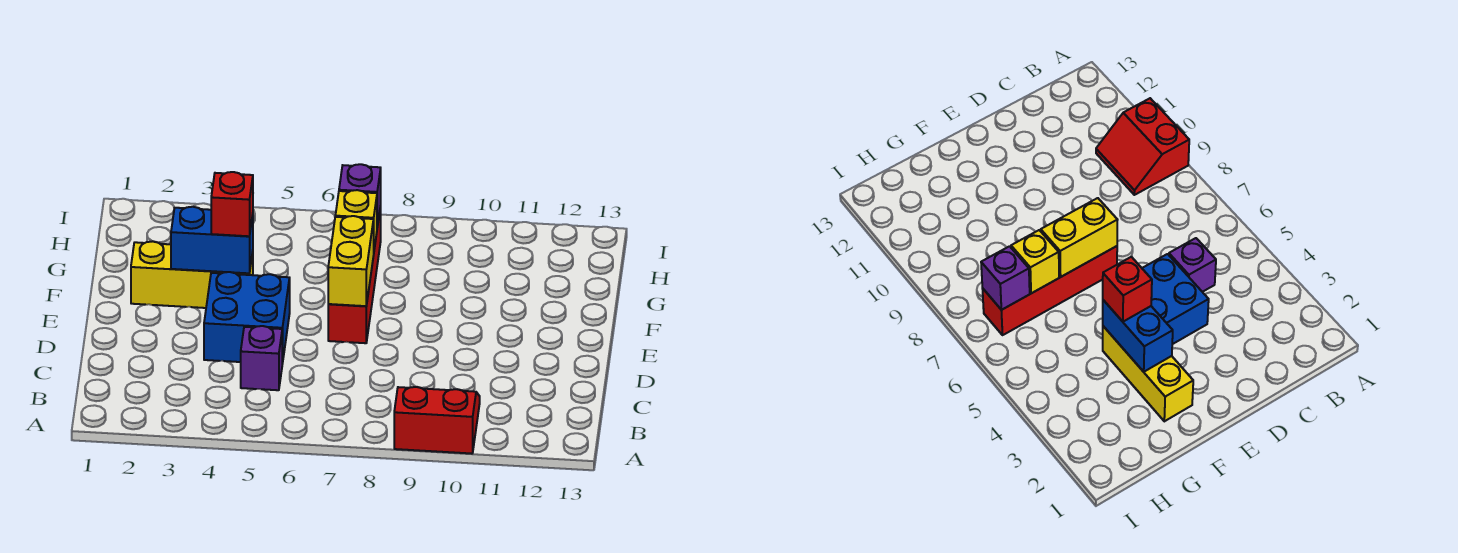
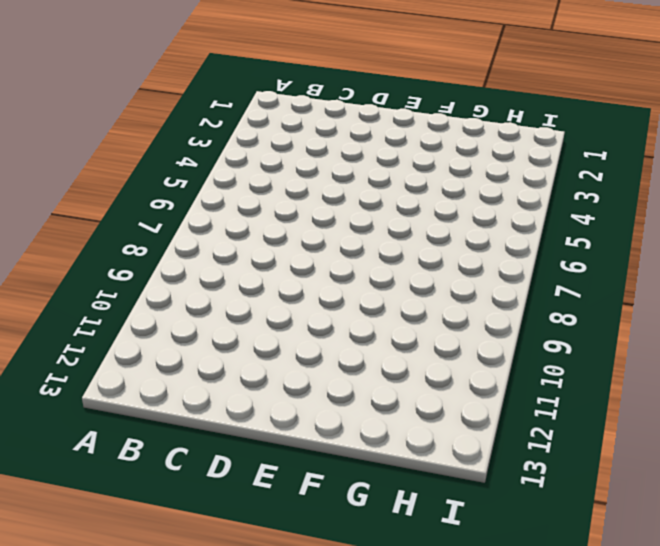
none -> red slope A9:B10 level 1 top A
none -> purple brick C5 level 1

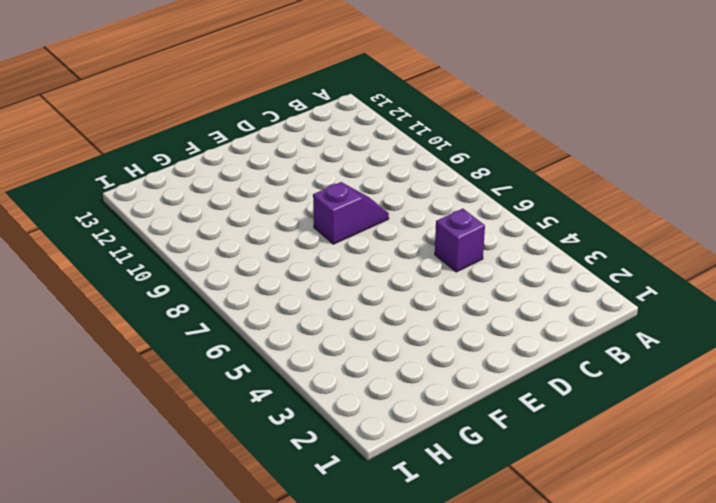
purple slope D8:E8 level 1 top E -> none
none -> red slope A9:B10 level 1 top A
none -> blue brick D4:E5 level 1

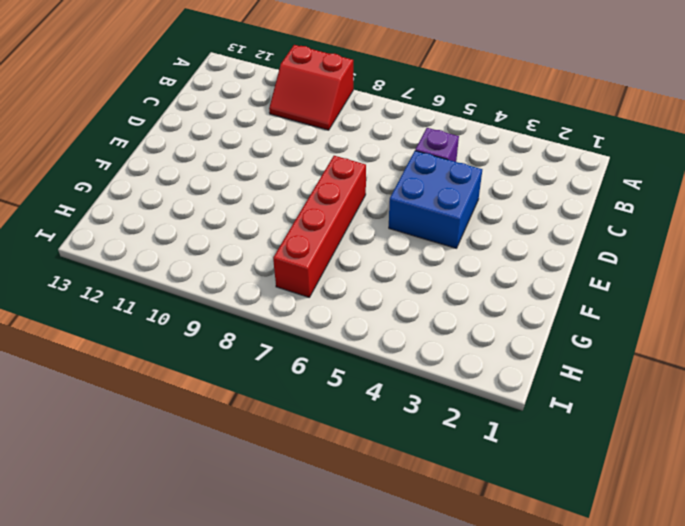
none -> yellow brick F2:F4 level 1
none -> yellow brick E7:F7 level 2

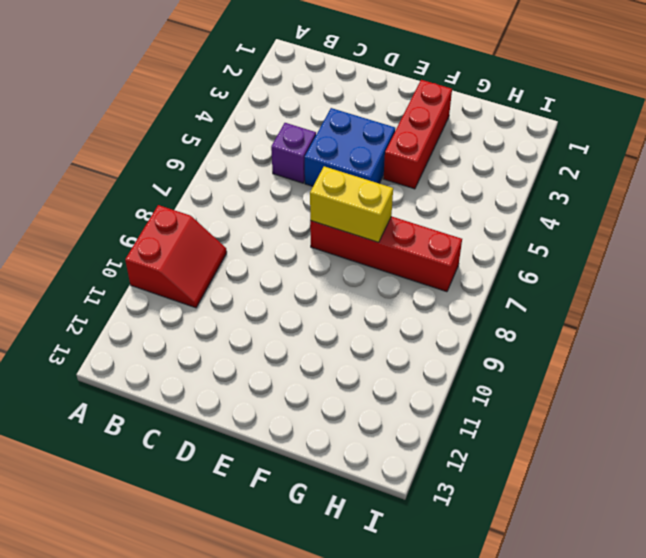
red brick F2:F4 level 1 -> yellow brick F2:F4 level 1
none -> blue brick F3:F4 level 2
none -> yellow brick G7 level 2

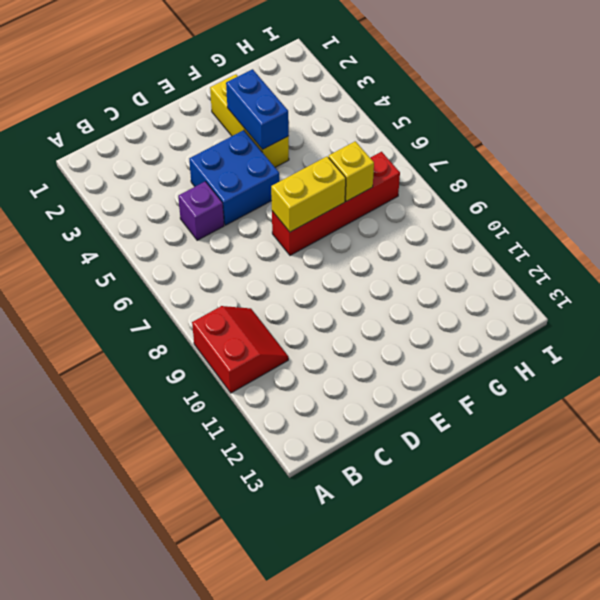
none -> purple brick H7 level 2
none -> red brick F4 level 3

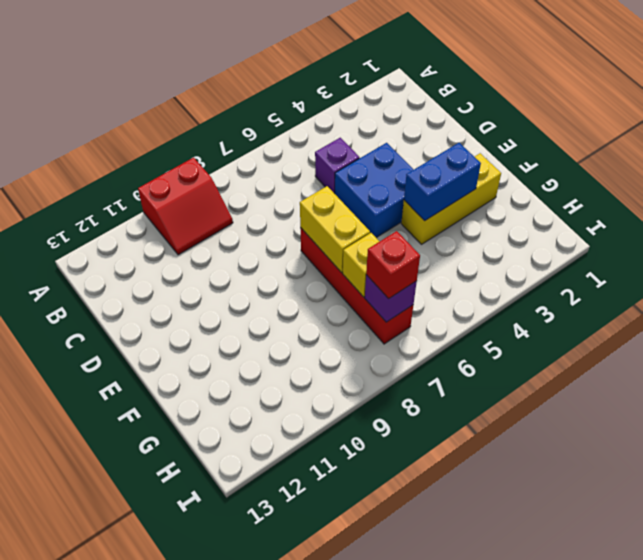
red brick H7 level 3 -> red brick F4 level 3

